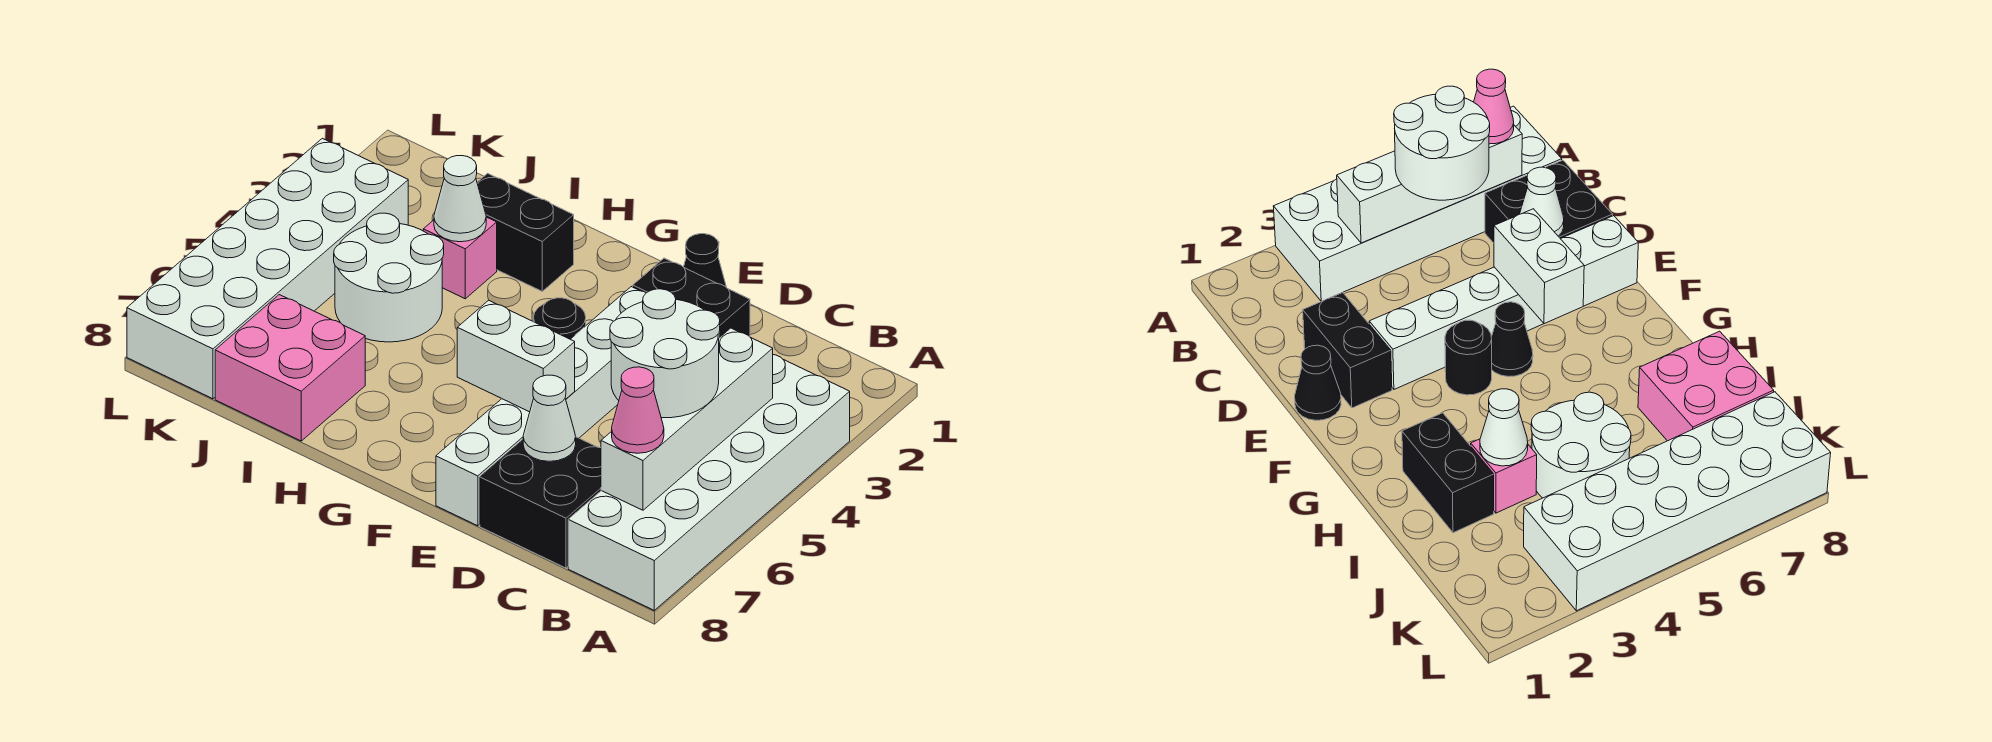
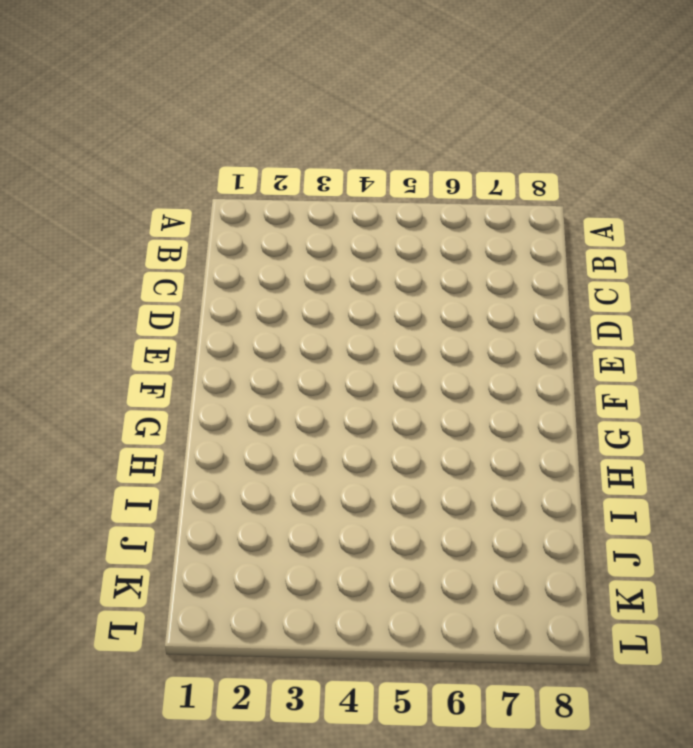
none -> white brick A3:B8 level 1
none -> black brick C7:D8 level 1
none -> black brick D2:E2 level 1

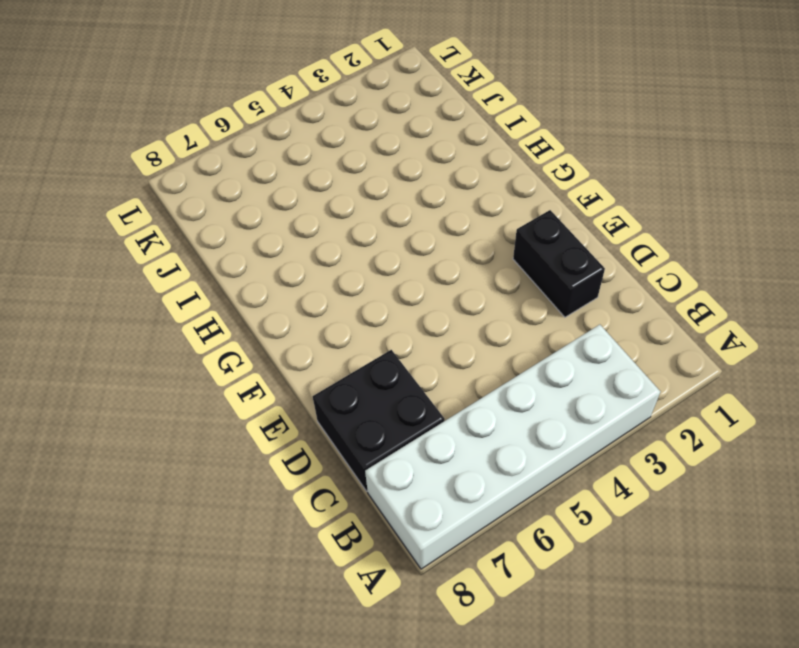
none -> black cone E1 level 1
none -> white brick E3:E8 level 1
none -> black round brick F4 level 1

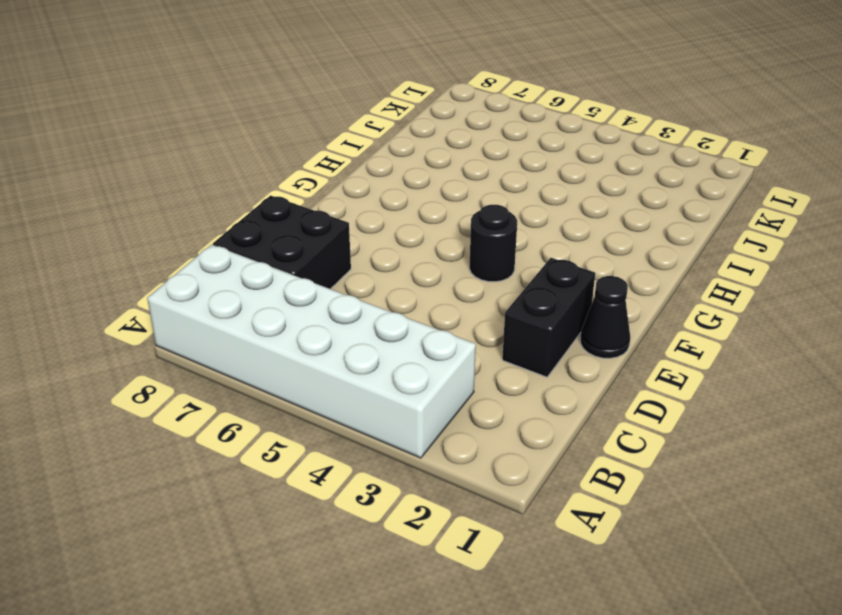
none -> white brick E3:E8 level 1
none -> black cone F5 level 1
none -> black brick H2:I2 level 1

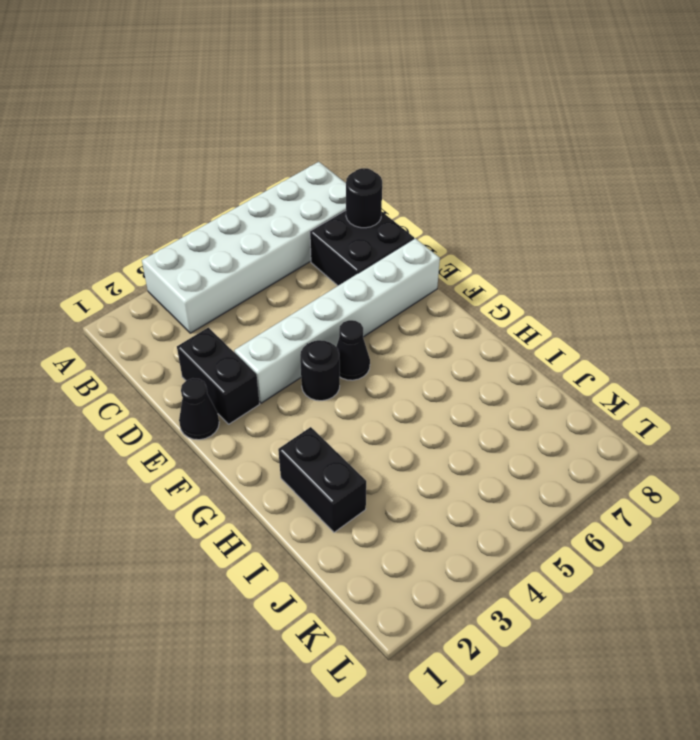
black round brick C8 level 2 -> none
none -> pink brick I3 level 1
none -> white round brick I4:J5 level 1
none -> pink brick I7:J8 level 1

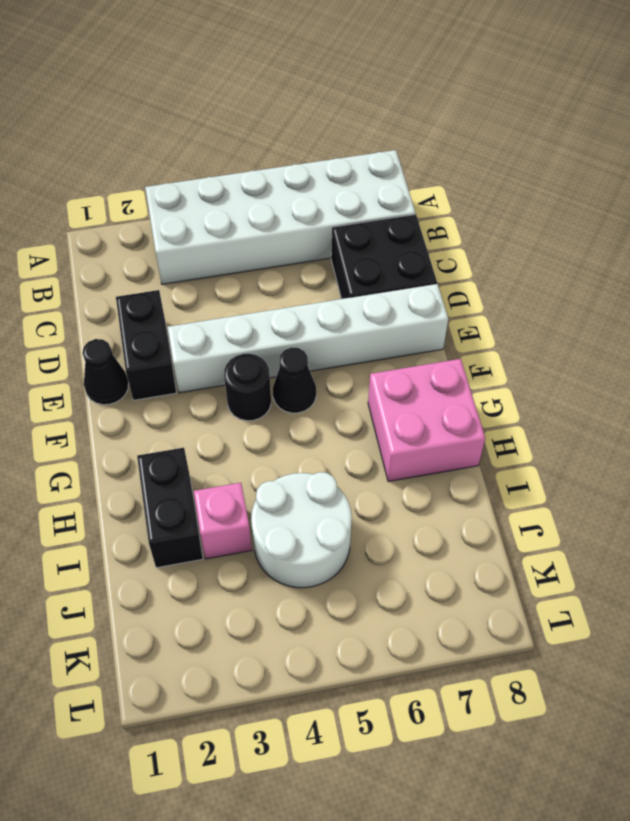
pink brick G7:H8 level 1 -> pink brick I7:J8 level 1
none -> white brick K3:L8 level 1
none -> white brick B4:B7 level 2
none -> white cone D7 level 2

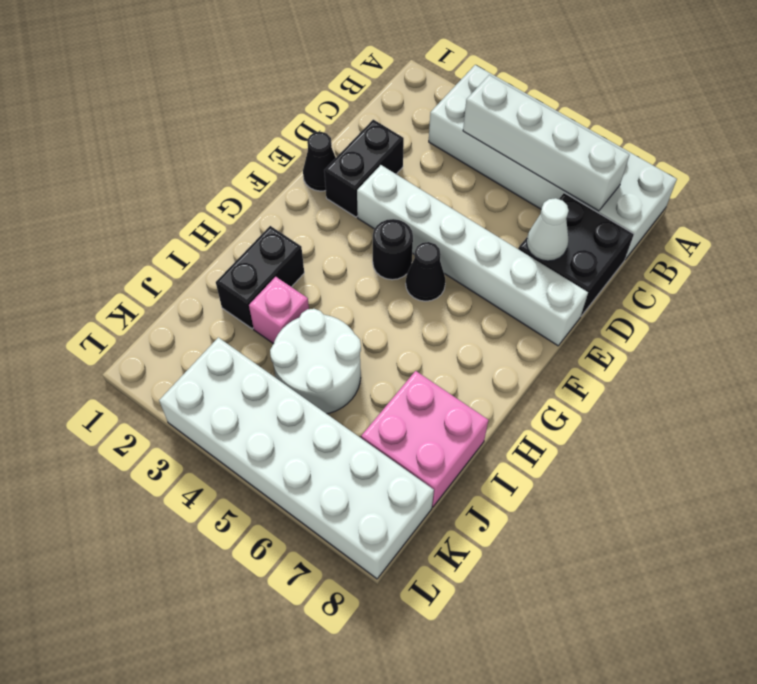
none -> white brick E6:F6 level 2
none -> white cone I3 level 2
none -> white round brick B5:C6 level 3

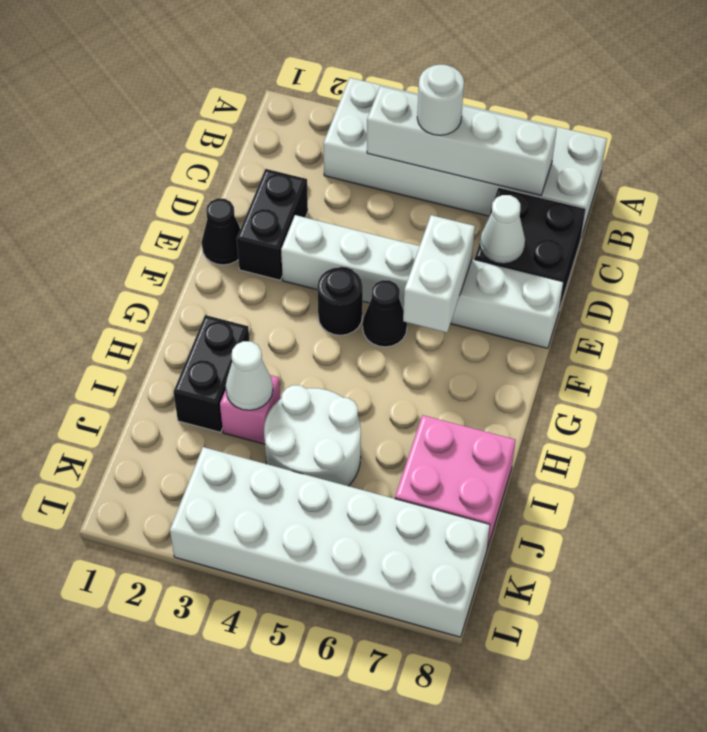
white round brick B5 level 3 -> white round brick B5:C6 level 3
none -> pink cone B7 level 3

